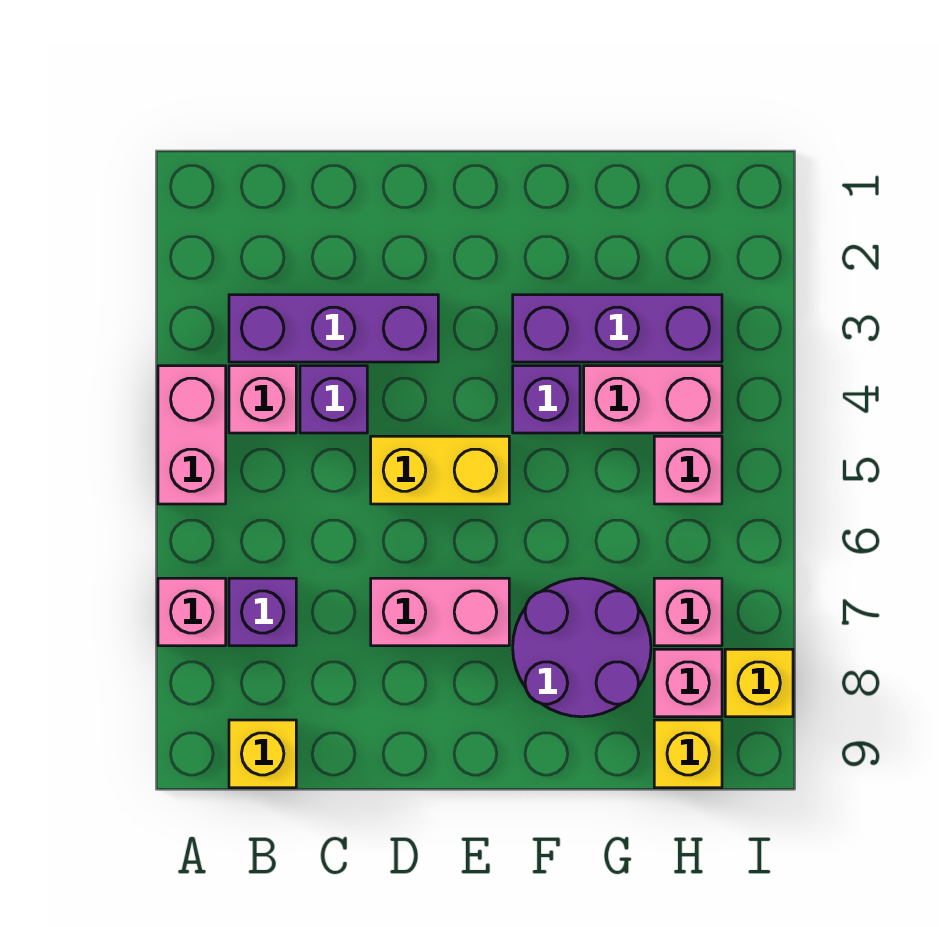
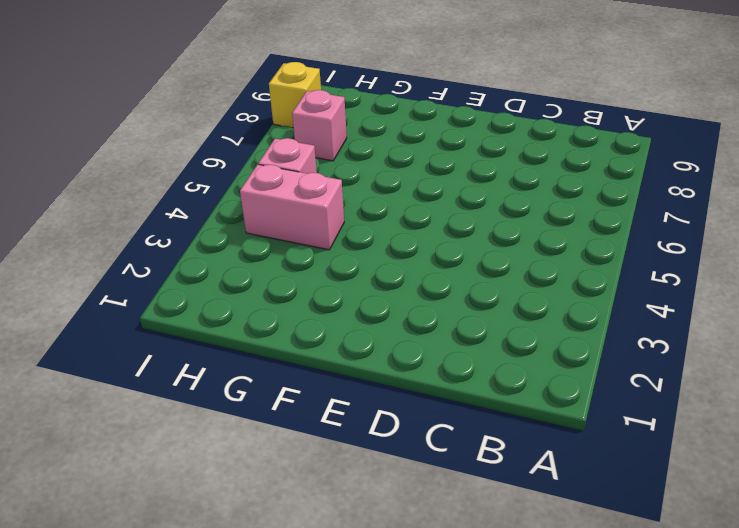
none -> pink brick A4:A5 level 1
none -> pink brick A7 level 1
none -> purple brick B3:D3 level 1

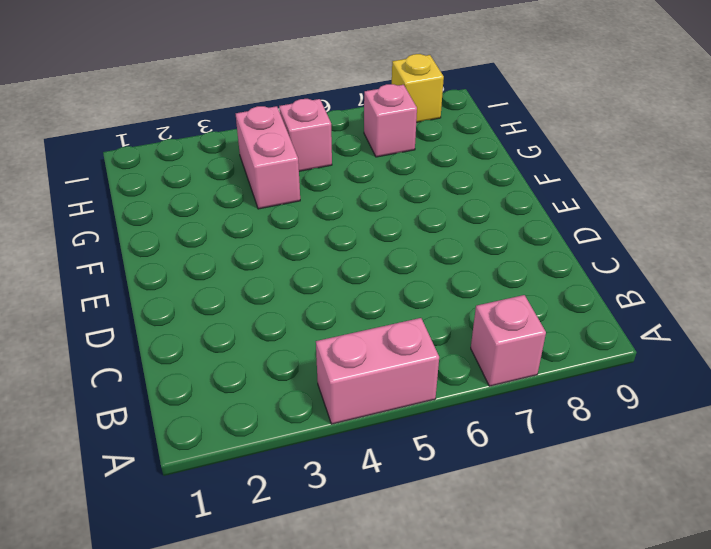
none -> purple brick B3:D3 level 1
none -> pink brick B4 level 1
none -> purple brick B7 level 1

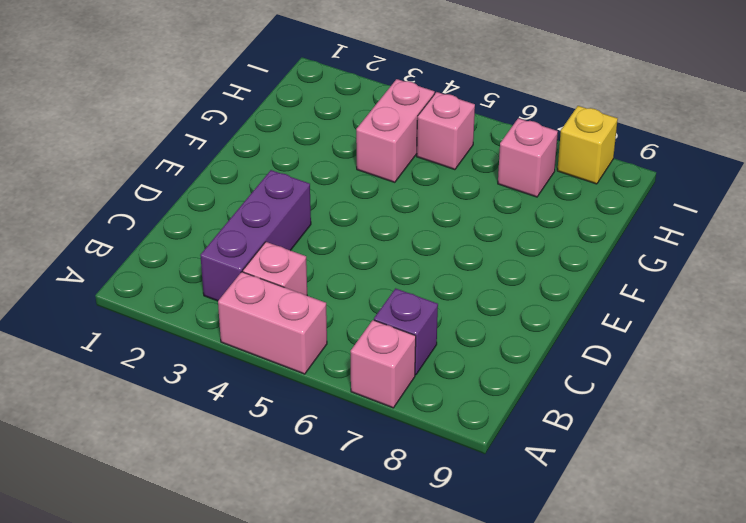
none -> yellow brick B9 level 1
none -> purple brick C4 level 1
none -> yellow brick D5:E5 level 1

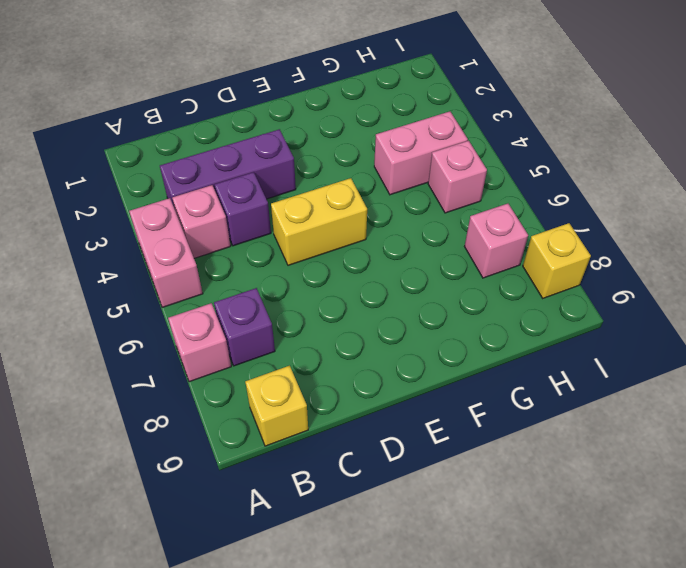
none -> pink brick D7:E7 level 1
none -> purple brick F3:H3 level 1
none -> purple brick F4 level 1

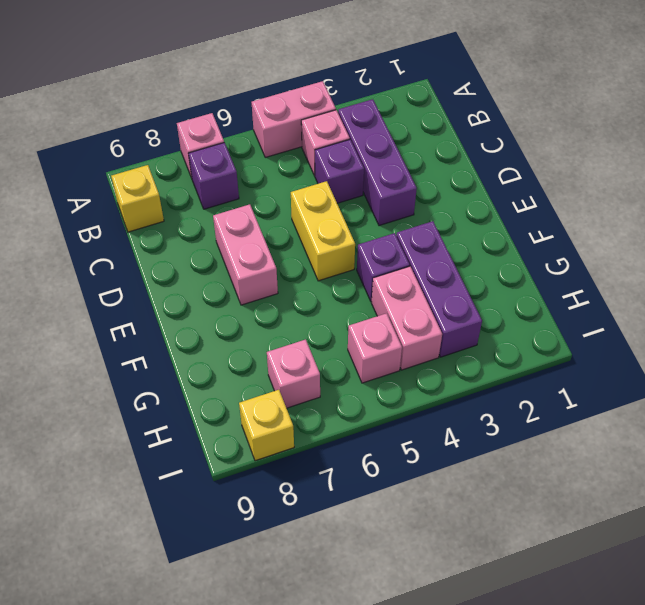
none -> purple round brick F7:G8 level 1
none -> pink brick H8 level 1
none -> yellow brick H9 level 1

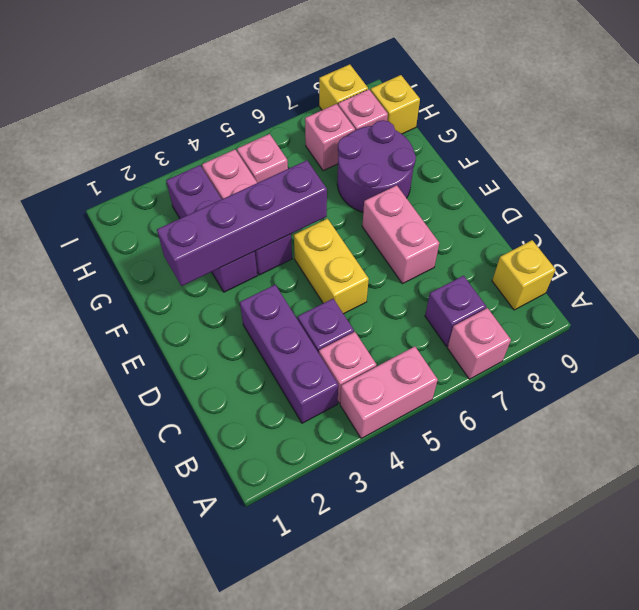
purple brick F2:F5 level 2 -> none

